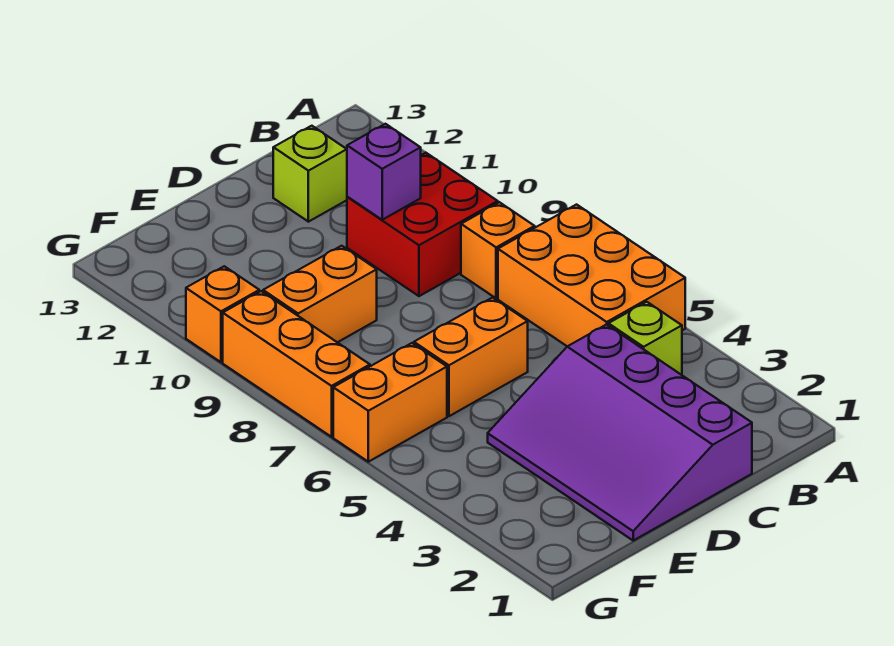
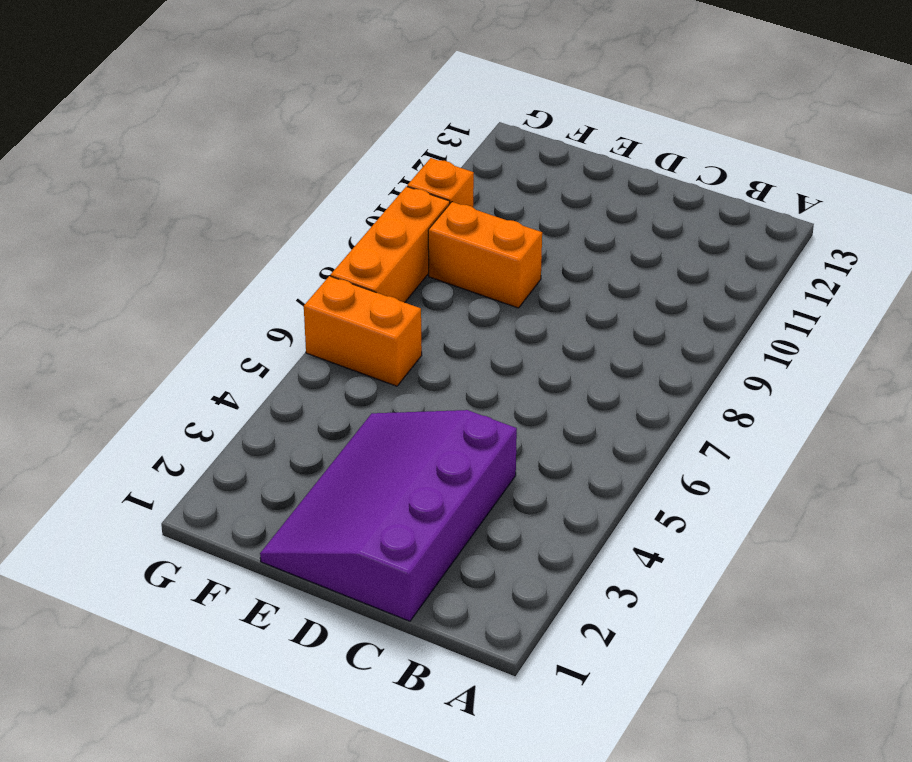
none -> orange brick A5:B7 level 1
none -> lime brick B4 level 1
none -> orange brick B8 level 1

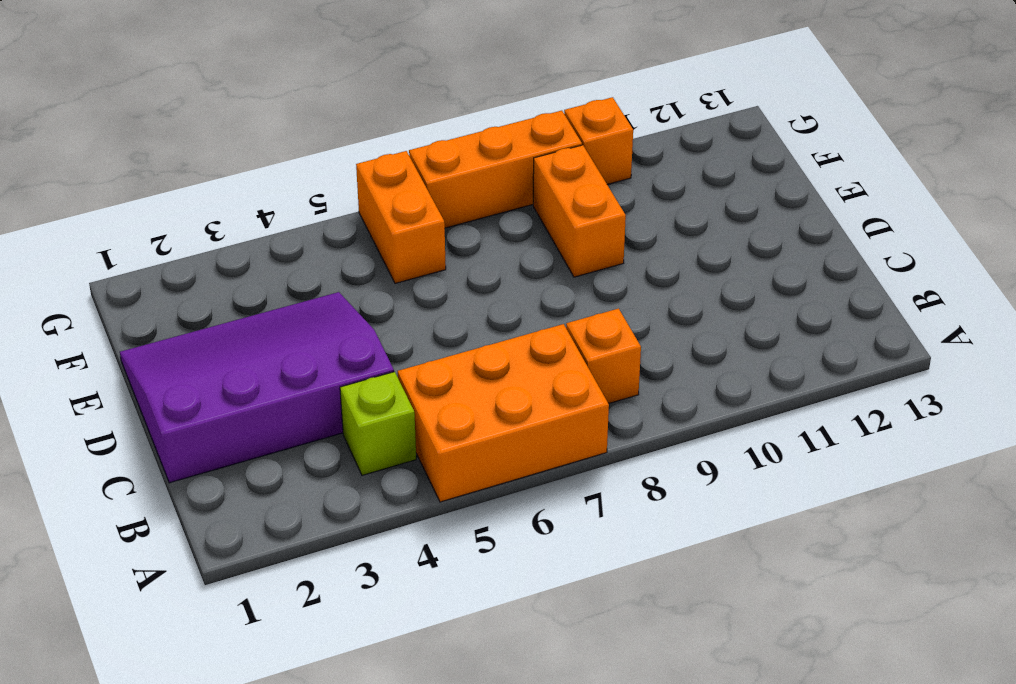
none -> red brick B9:C10 level 1
none -> lime brick C12 level 1
none -> orange brick D6:E6 level 1

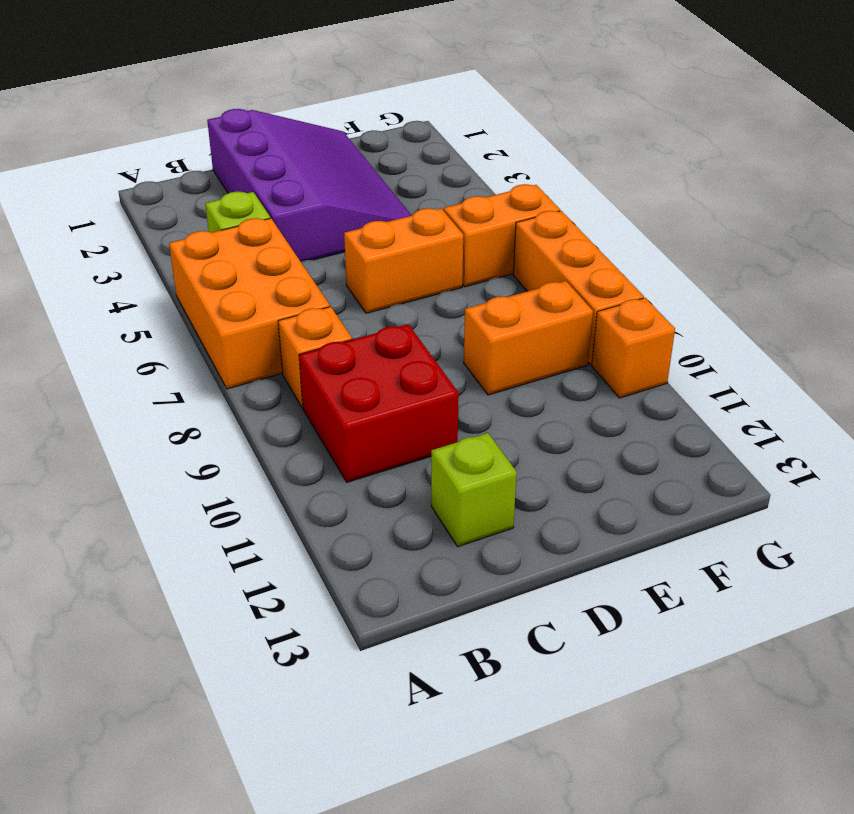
none -> purple brick C10 level 2

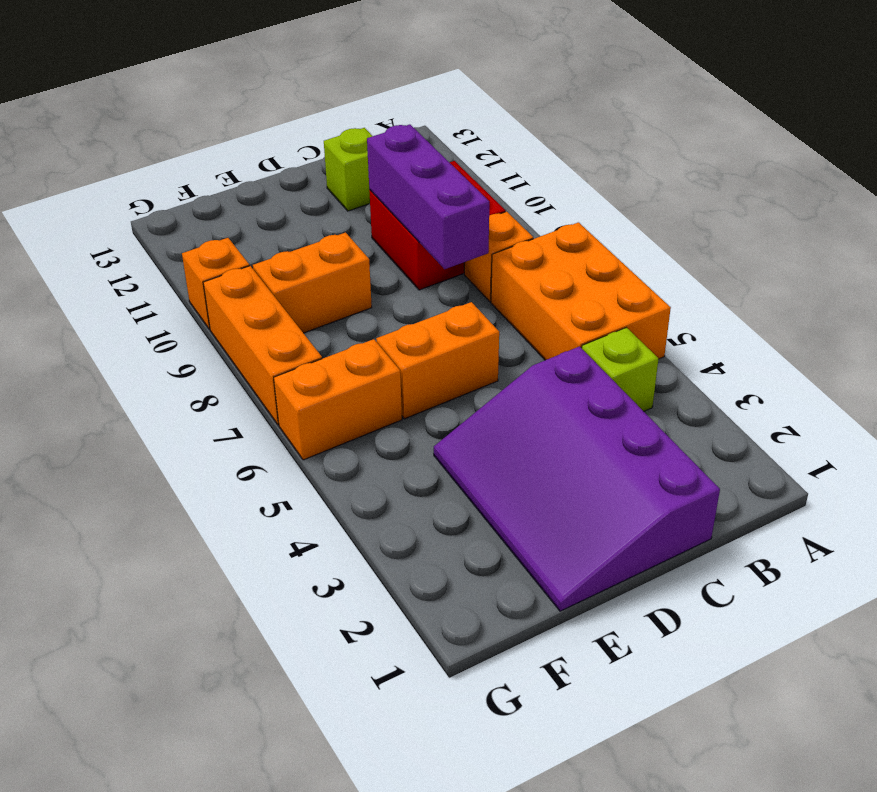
purple brick C8:C10 level 2 -> purple brick C10 level 2

